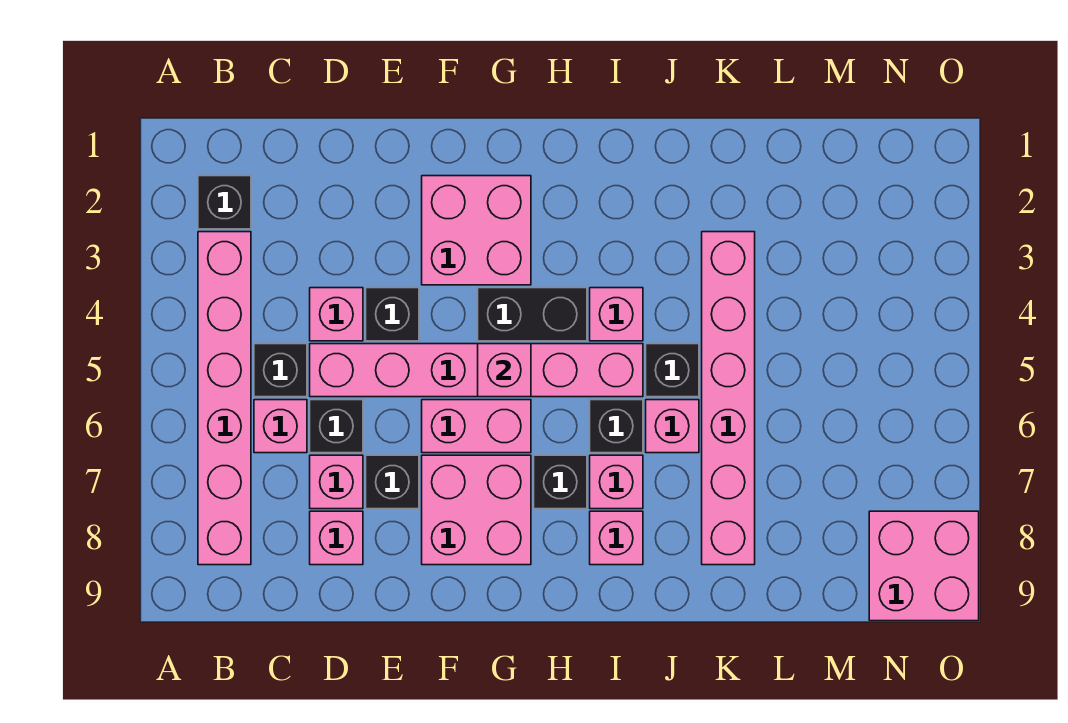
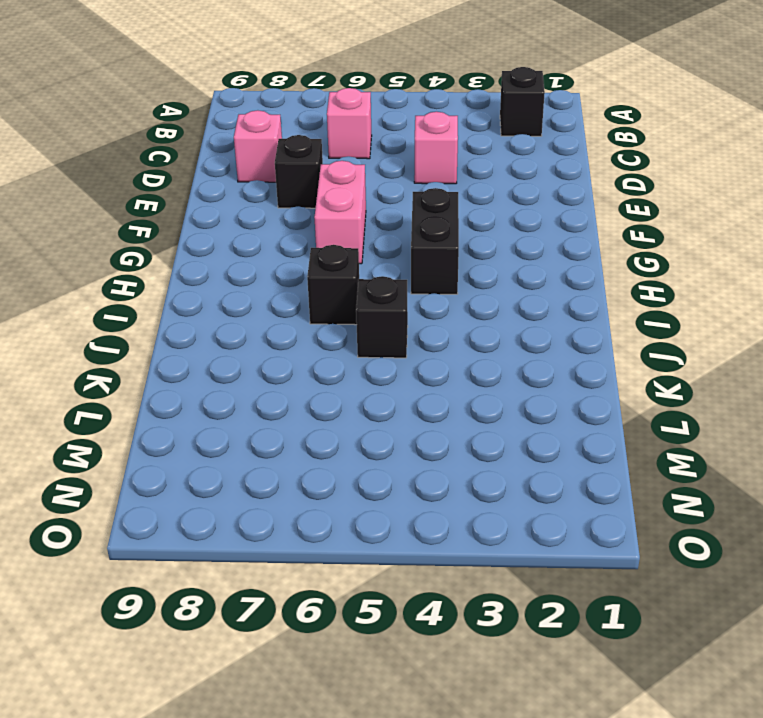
none -> pink brick B3:B8 level 1
none -> black brick C5 level 1
none -> pink brick D5:I5 level 1

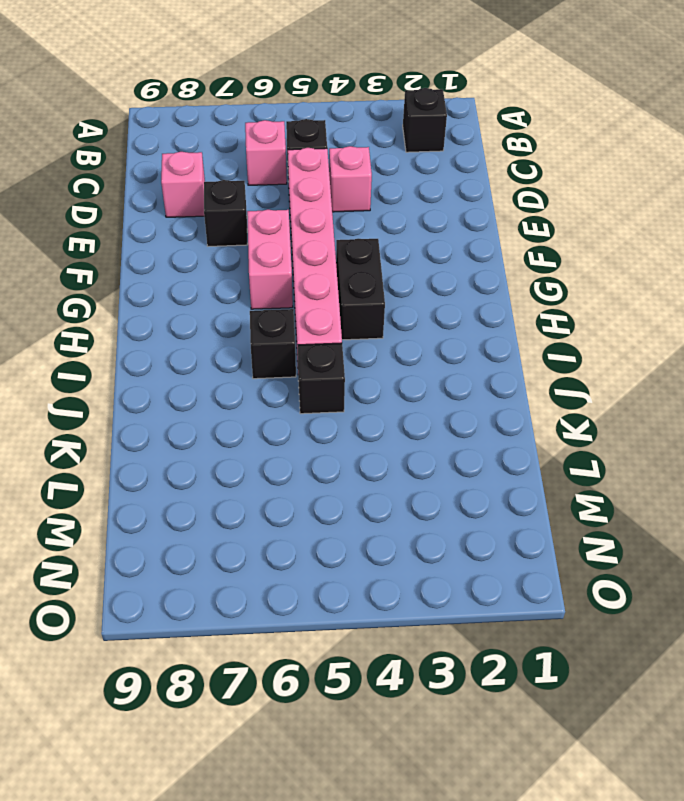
none -> pink brick B3:B8 level 1
none -> black brick D6 level 1
none -> pink brick D7 level 1

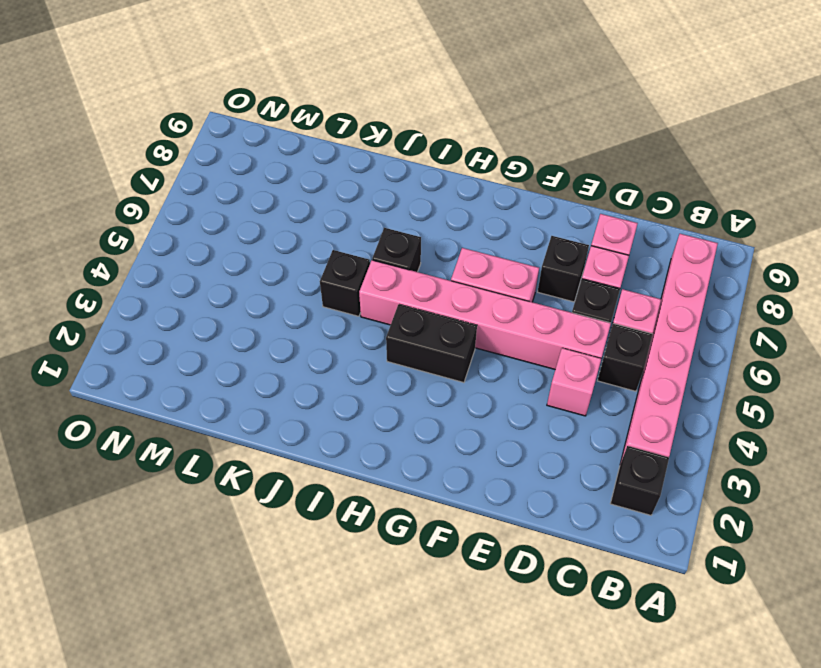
none -> black brick E4 level 1
none -> pink brick F2:G3 level 1
none -> pink brick F7:G8 level 1

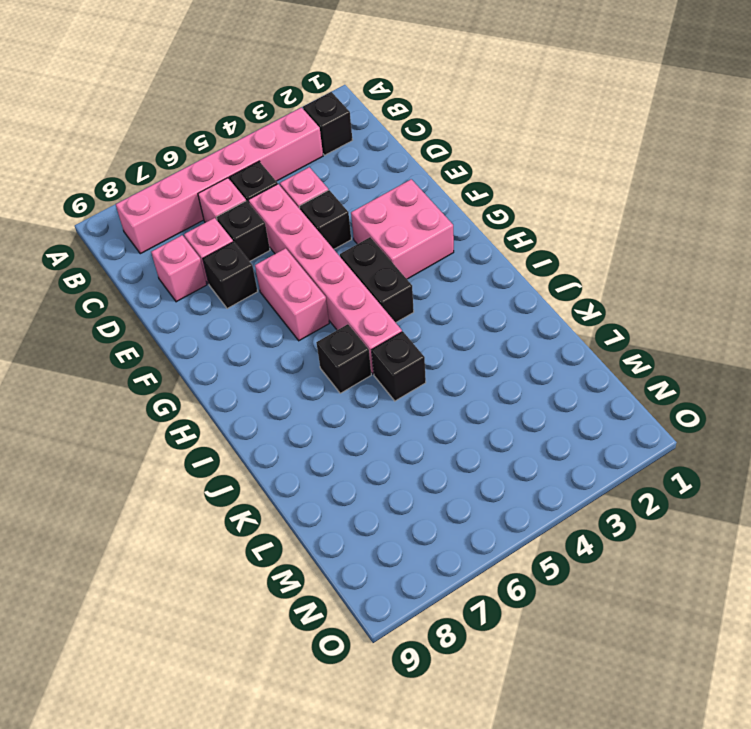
none -> pink brick F7:G8 level 1
none -> black brick H7 level 1
none -> pink brick I4 level 1

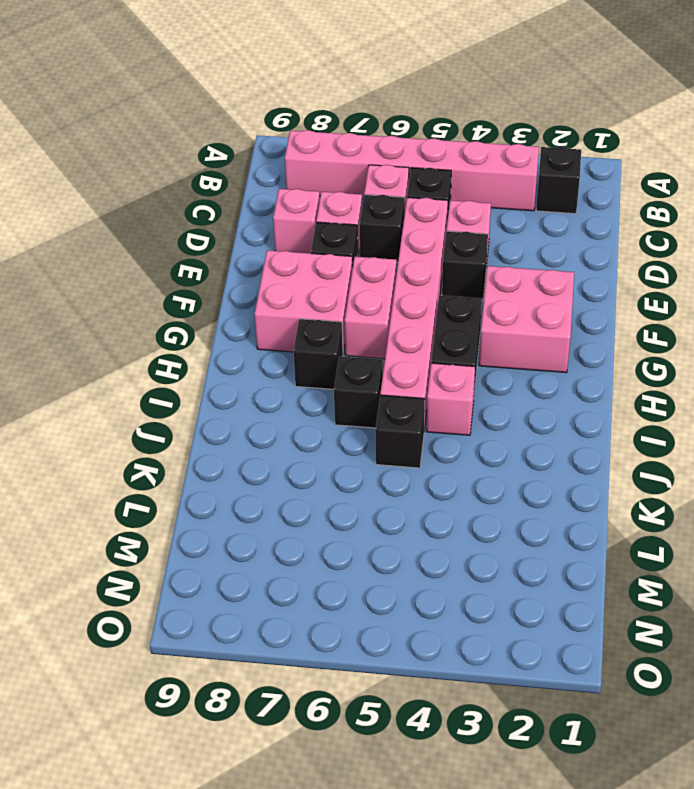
none -> pink brick I7 level 1
none -> pink brick I8 level 1
none -> pink brick J6 level 1

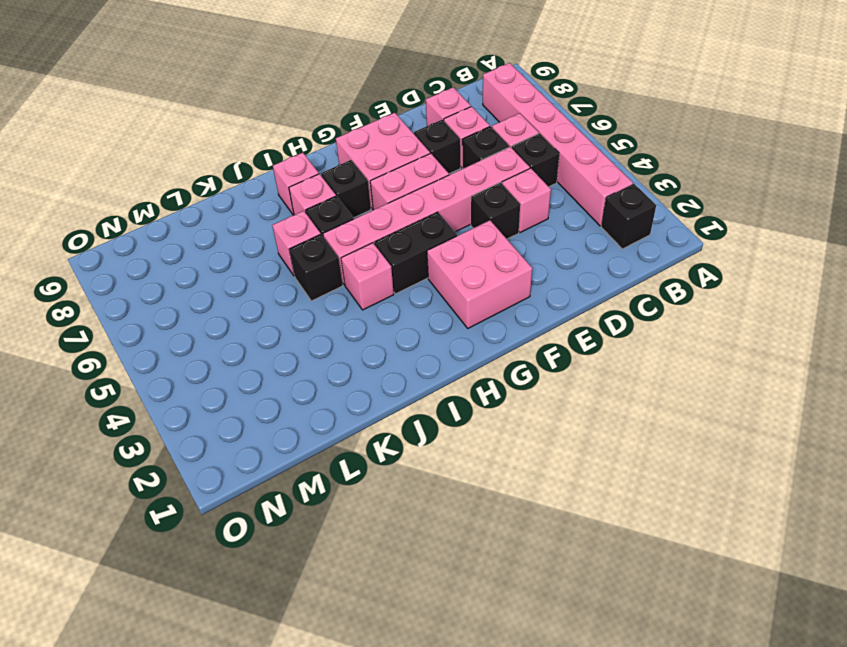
none -> pink brick K3:K8 level 1
none -> pink brick N8:O9 level 1
none -> pink brick G5 level 2

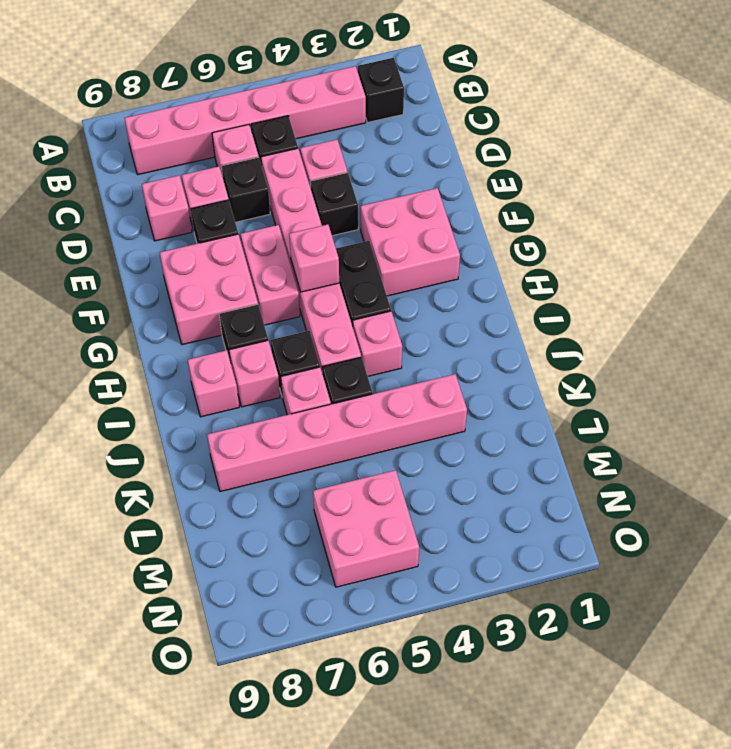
pink brick M5:N6 level 1 -> pink brick N8:O9 level 1

